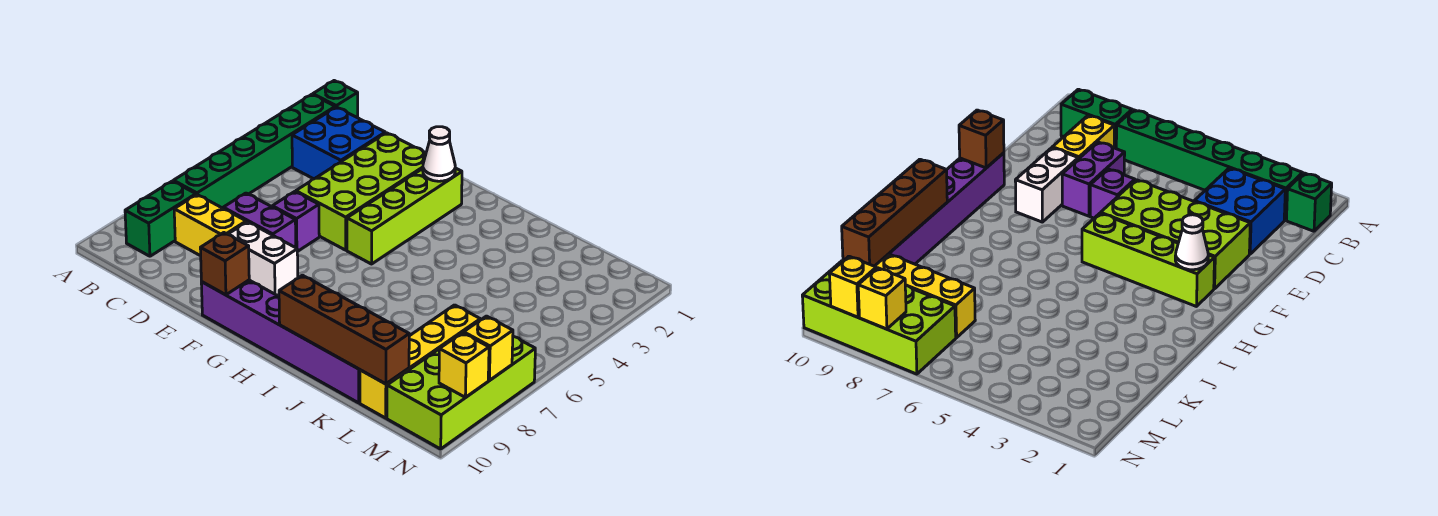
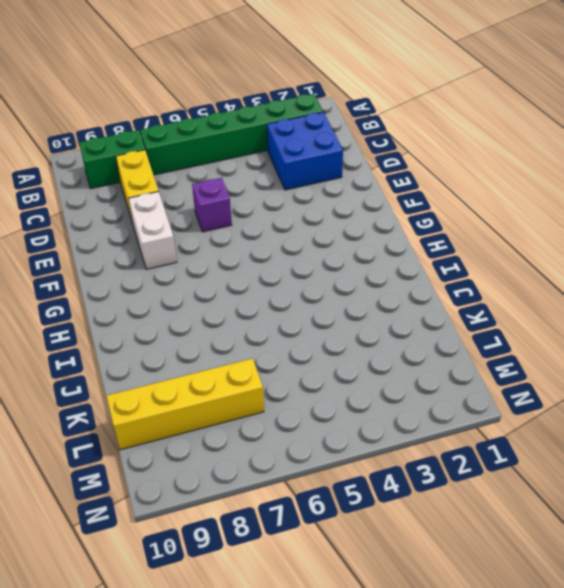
none -> green brick B1 level 1
none -> purple brick D7:E7 level 1
none -> lime brick E2:F5 level 1

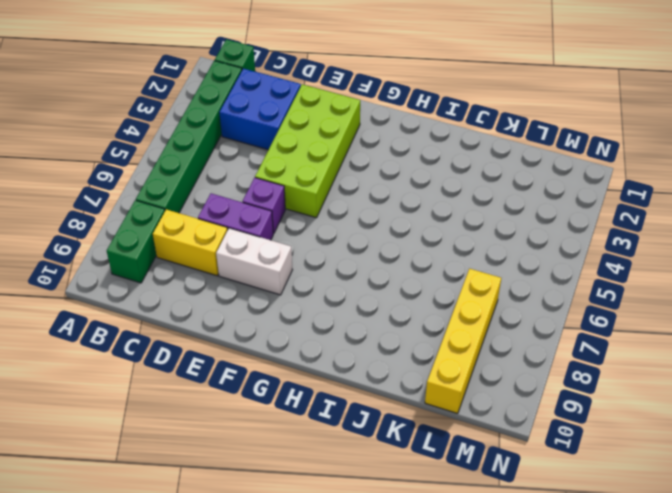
none -> purple brick F10:K10 level 1
none -> lime brick G2:G5 level 1
none -> lime brick M7:N10 level 1

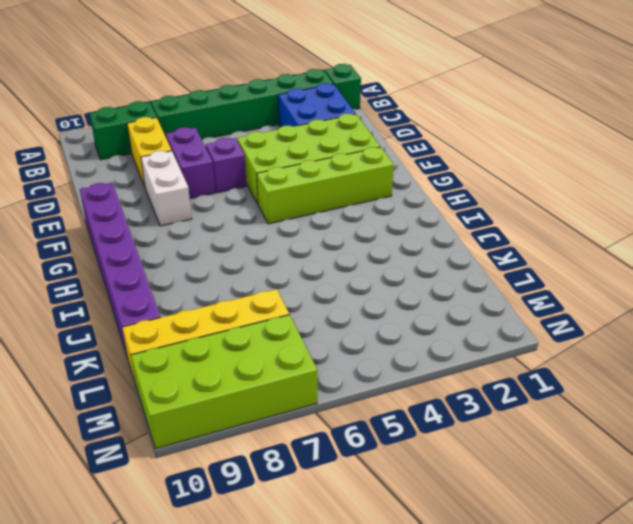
none -> brown brick F10 level 2
none -> white cone G2 level 2
none -> brown brick I10:L10 level 2

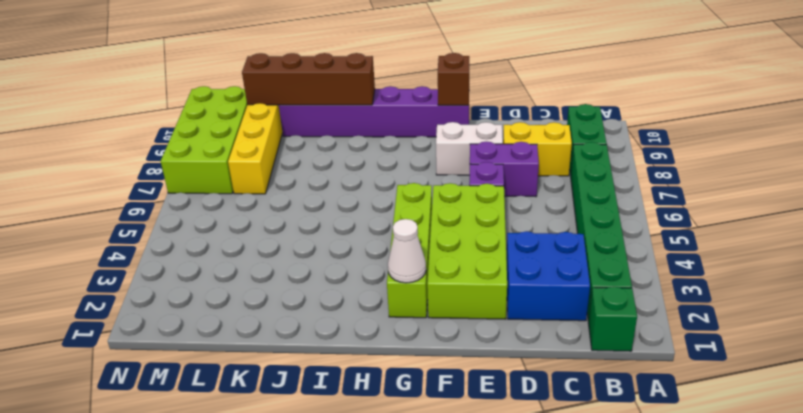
none -> yellow brick N8 level 2
none -> yellow brick N9 level 2

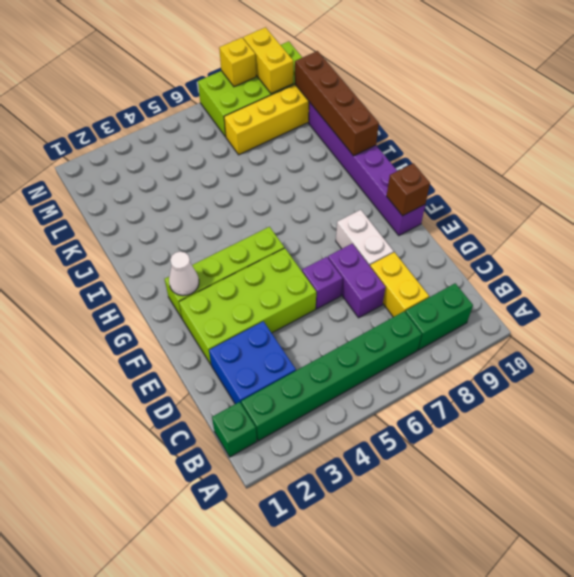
yellow brick M9:N9 level 2 -> yellow brick N9 level 2

